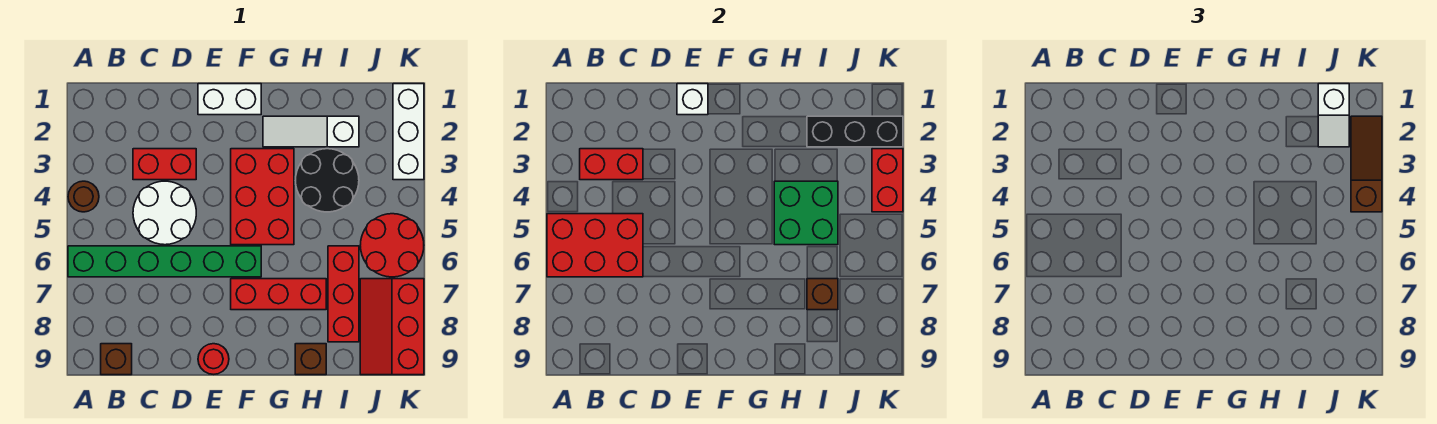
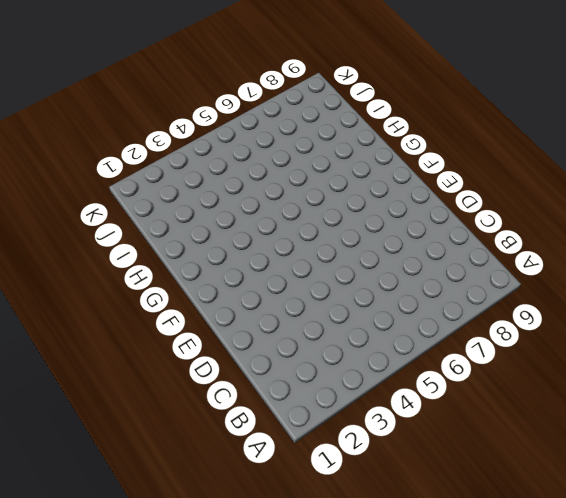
none -> brown round brick A4 level 1
none -> green brick A6:F6 level 1
none -> brown brick B9 level 1

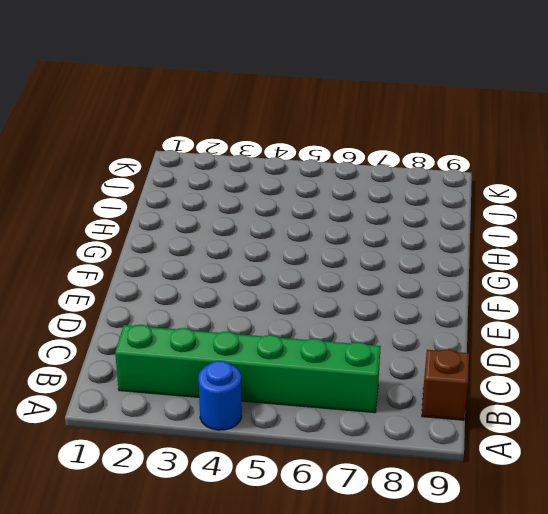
blue round brick A4 level 1 -> brown round brick A4 level 1
green brick B2:B7 level 1 -> green brick A6:F6 level 1
none -> red brick C3:D3 level 1
none -> white round brick C4:D5 level 1
none -> white brick E1:F1 level 1

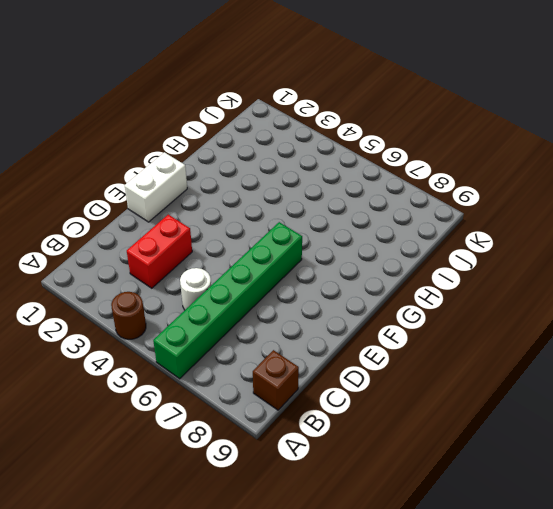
white round brick C5 level 1 -> white round brick C4:D5 level 1
none -> red round brick E9 level 1
none -> red brick F3:G5 level 1
none -> red brick F7:H7 level 1

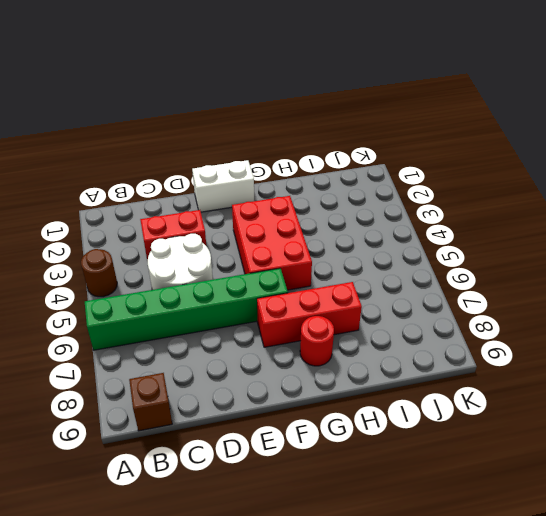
red round brick G8 level 1 -> red round brick E9 level 1
none -> white slope G2:I2 level 1 top I
none -> black round brick H3:I4 level 1
none -> brown brick H9 level 1

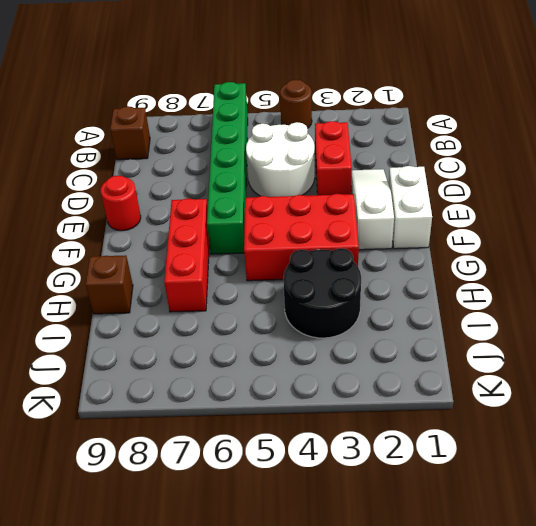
white slope D2:F2 level 1 top F -> white slope G2:I2 level 1 top I
none -> red brick I6:I8 level 1
none -> red round brick J5:K6 level 1
none -> red slope J7:K9 level 1 top K

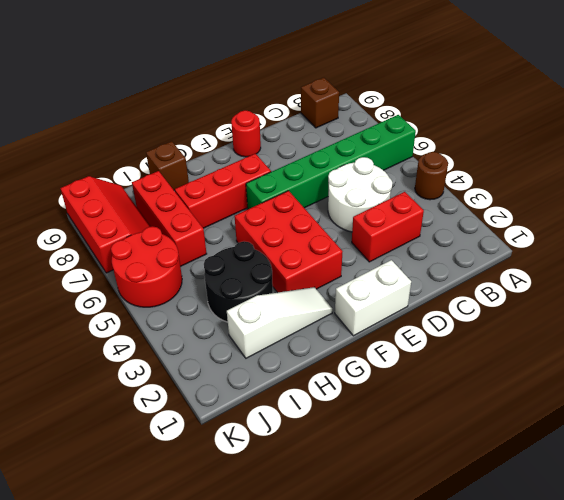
none -> white brick K1:K3 level 1
none -> red brick A5:C6 level 2
none -> red brick B3:C3 level 2

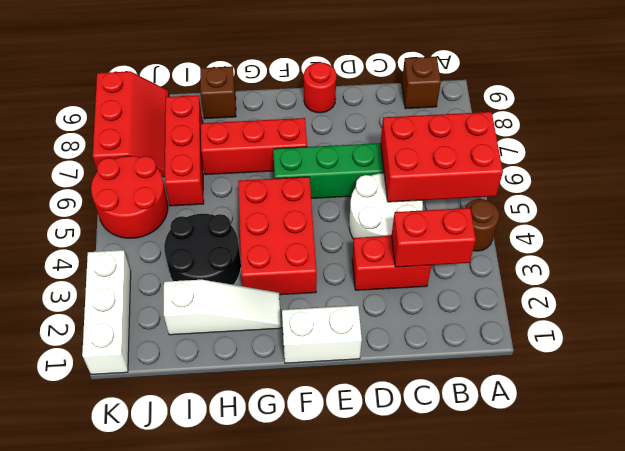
none -> white brick E1 level 2
none -> green brick H4:I5 level 2
none -> black brick I2:K2 level 2

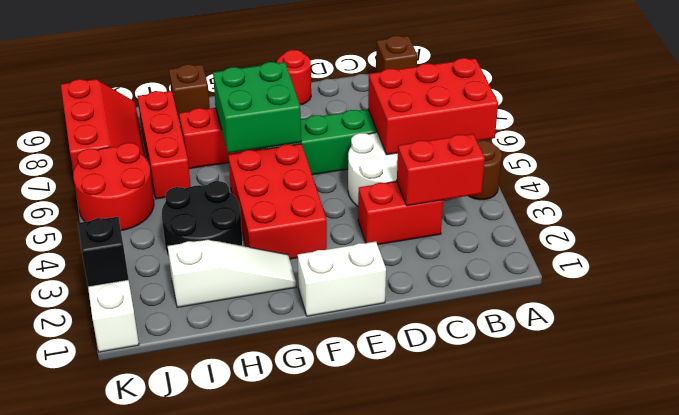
green brick F6:G7 level 2 -> green brick H4:I5 level 2
black brick K2 level 2 -> black brick I2:K2 level 2
none -> white brick E1 level 2
none -> brown brick I7 level 2
none -> red brick K3:K4 level 2

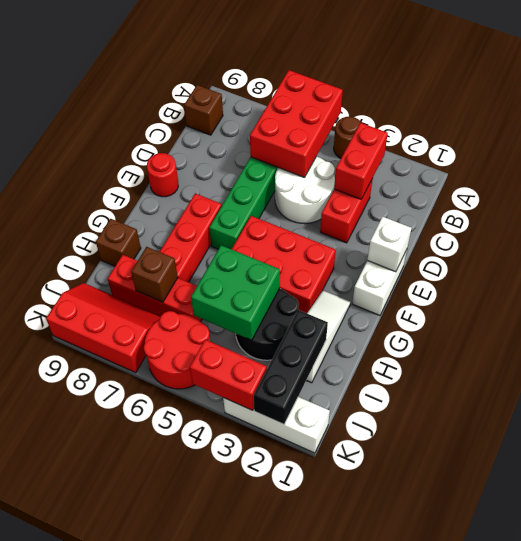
none -> white slope J1:J2 level 3 top 1
none -> brown slope K2:K4 level 3 top 4

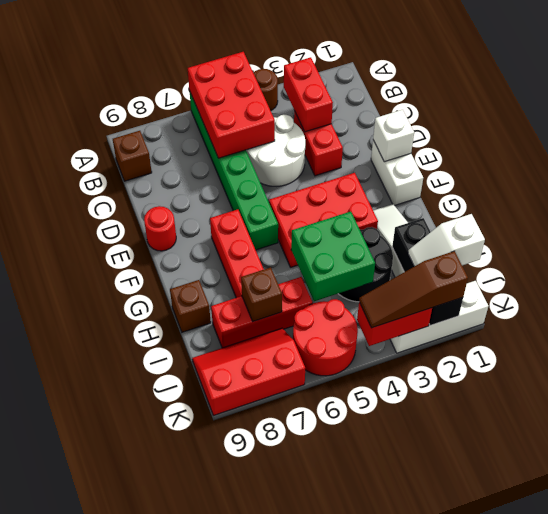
brown slope K2:K4 level 3 top 2 -> brown slope K2:K4 level 3 top 4

